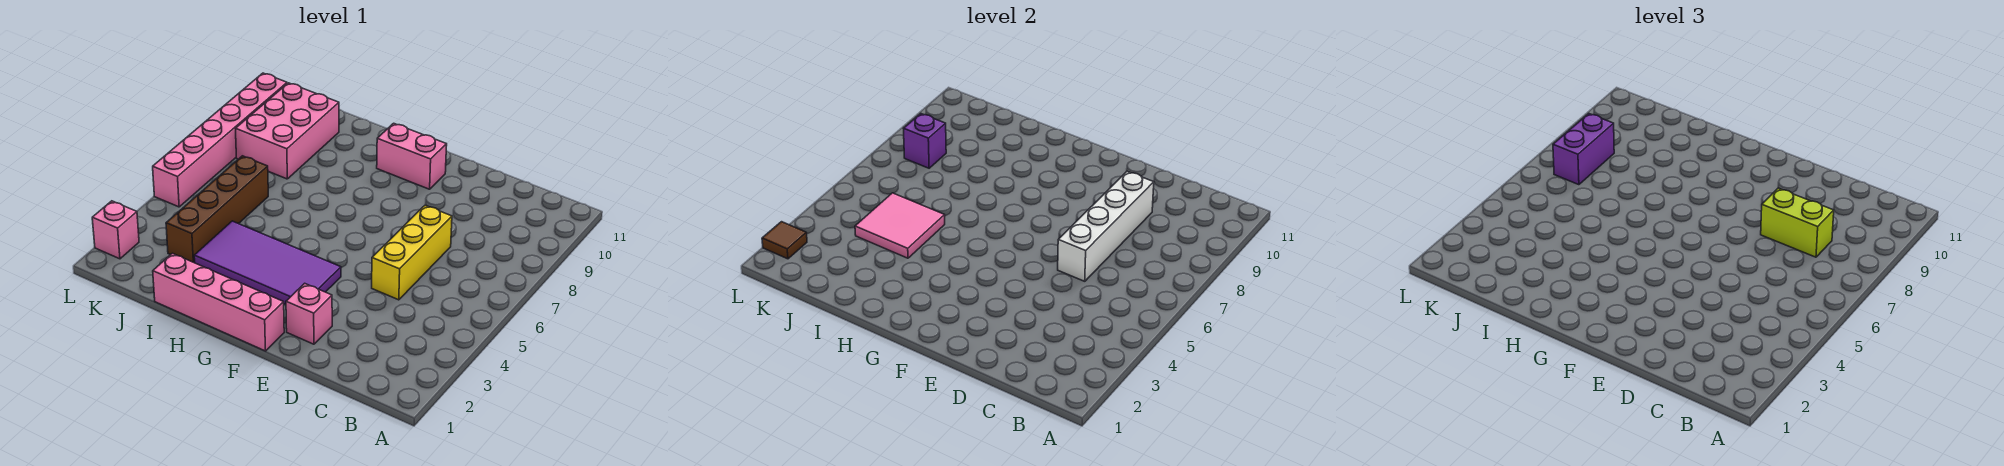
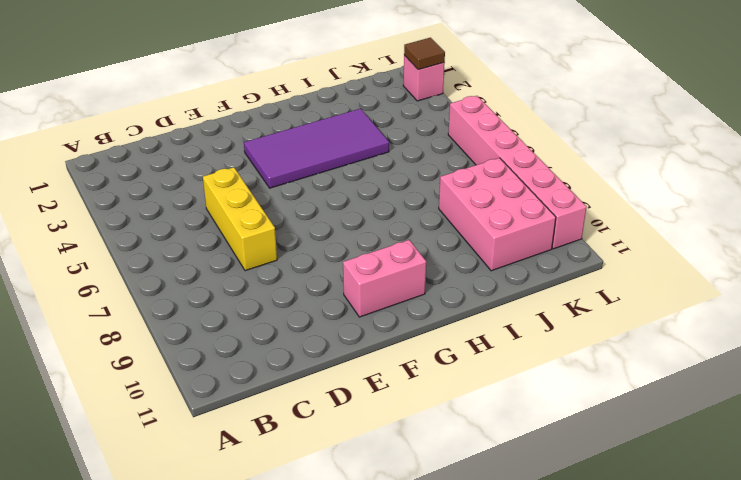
none -> pink brick E2 level 1
none -> pink brick F1:I1 level 1
none -> brown brick J3:J6 level 1

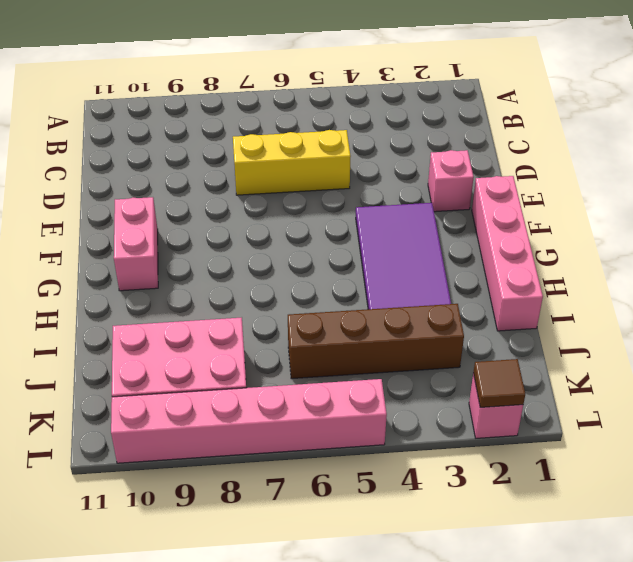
none -> white brick D6:D9 level 2
none -> pink tile I4:J5 level 2
none -> purple brick K8 level 2

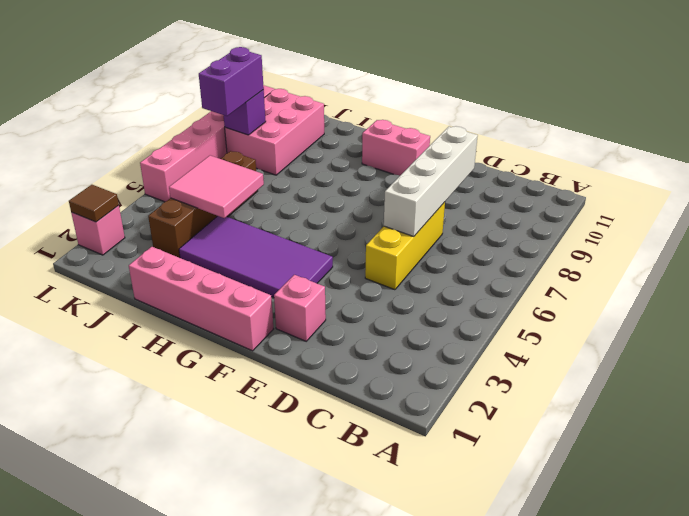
none -> lime brick C8:D8 level 3

